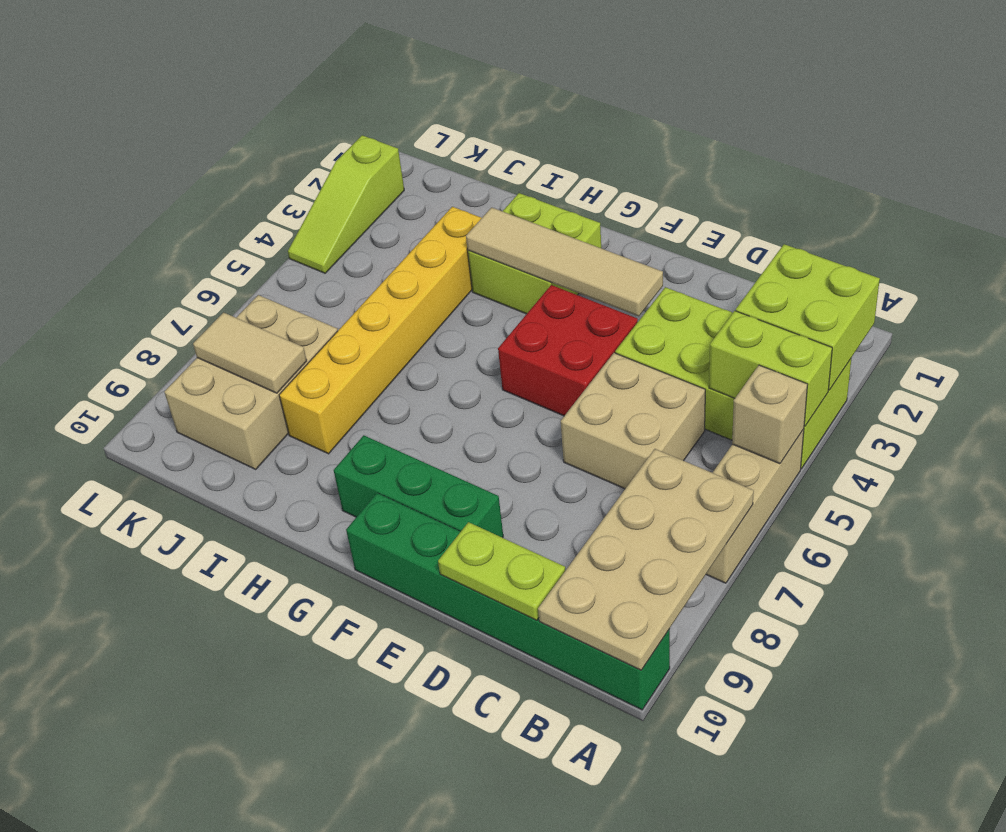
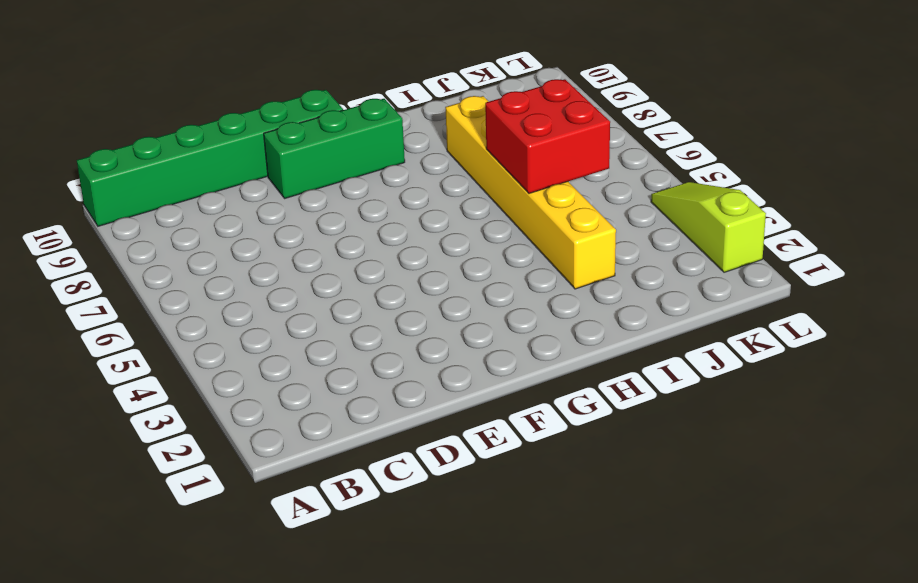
red brick I5:J6 level 2 -> red brick E4:F5 level 1
none -> lime brick A3:D4 level 1
none -> tan brick A5:A7 level 1
none -> tan brick C5:D6 level 1

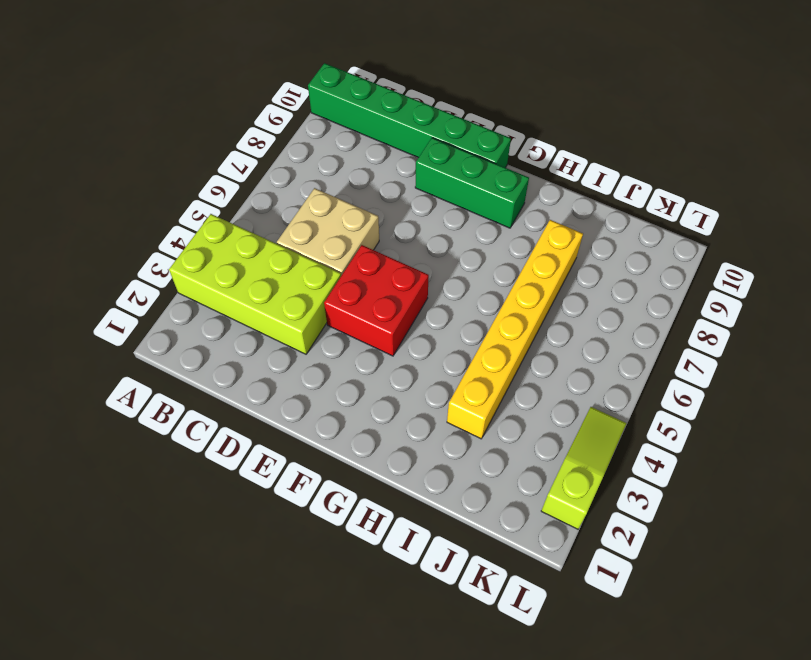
none -> tan brick A5:A7 level 1
none -> lime brick G2:H3 level 1
none -> tan brick J7:K9 level 1

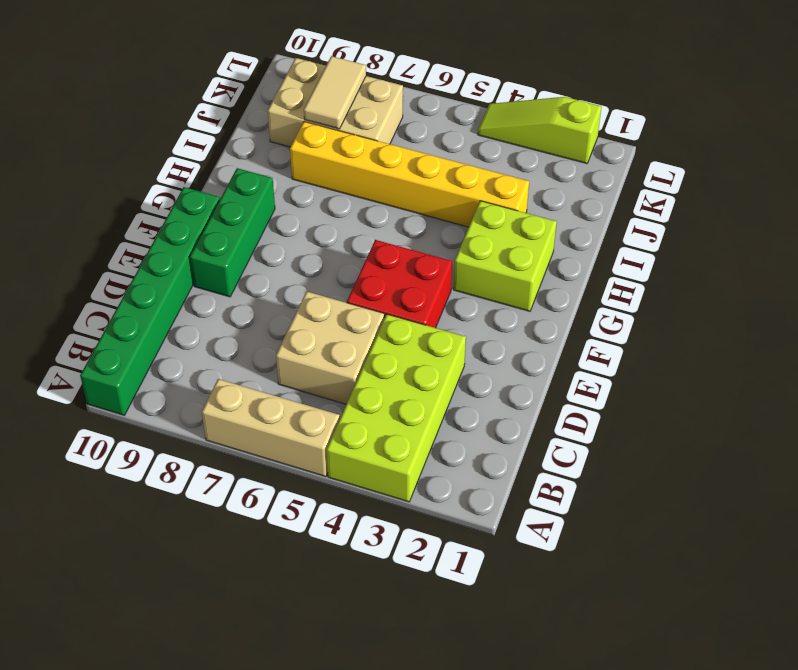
none -> lime brick A2:B3 level 2
none -> lime brick A4:B4 level 2
none -> tan brick A5 level 2

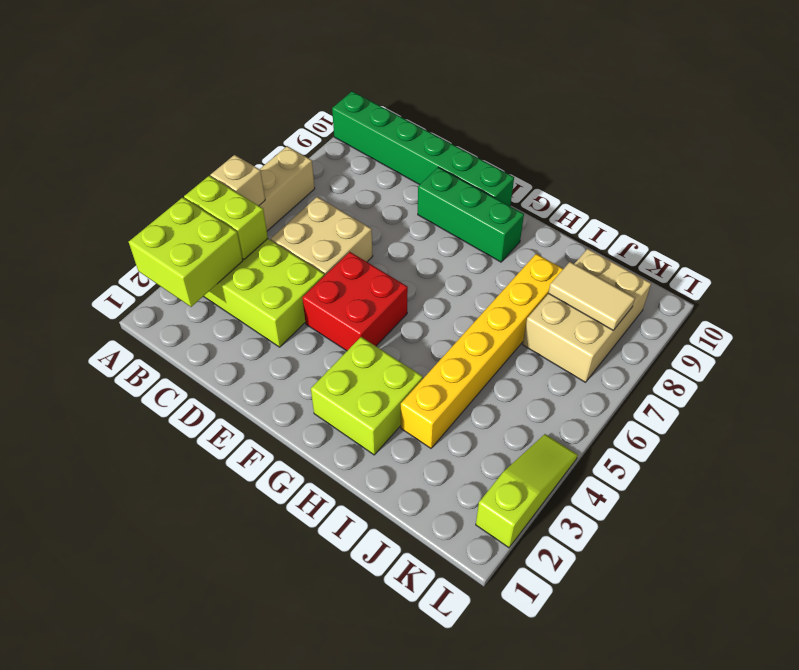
none -> tan plate A7:B10 level 2
none -> lime plate C10:D10 level 2
none -> tan tile E3:H3 level 2

